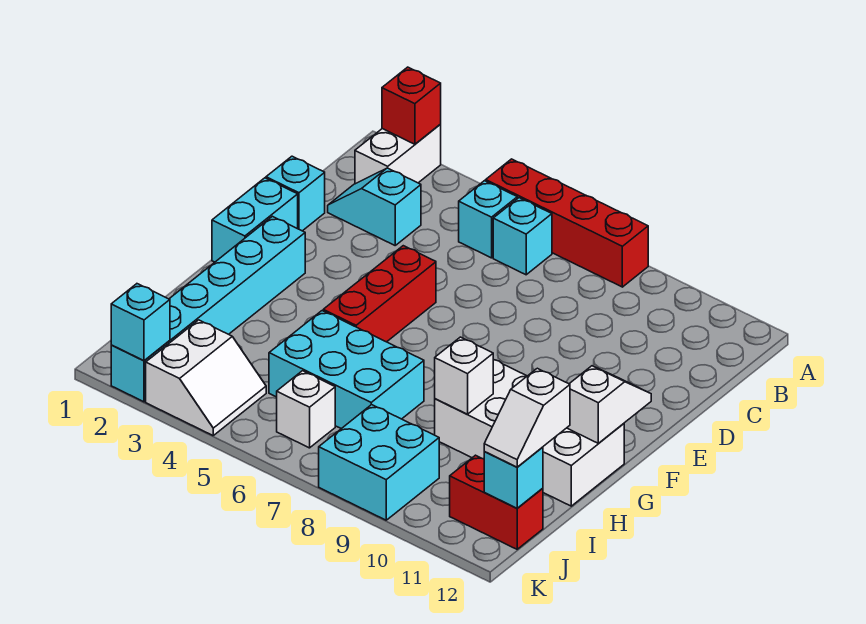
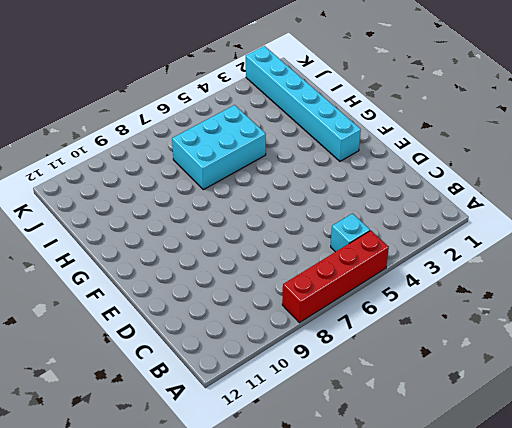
none -> white brick A2:B2 level 1
none -> cyan brick B6 level 1
none -> cyan slope C2:C3 level 1 top 3

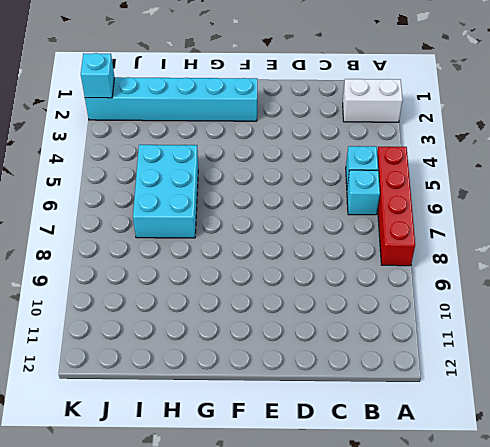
none -> cyan slope C2:C3 level 1 top 3
none -> cyan brick D1 level 1
none -> cyan brick E1:F1 level 1

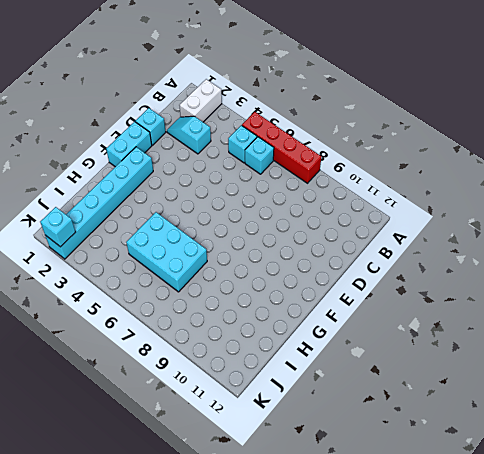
none -> red brick E5:G5 level 1
none -> white brick G9:H12 level 1
none -> white slope J3:K4 level 1 top 3

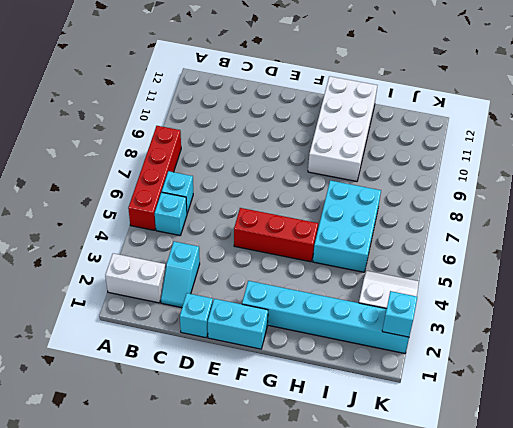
none -> white brick J6 level 1
none -> cyan brick J8:K9 level 1
none -> red brick J11:J12 level 1

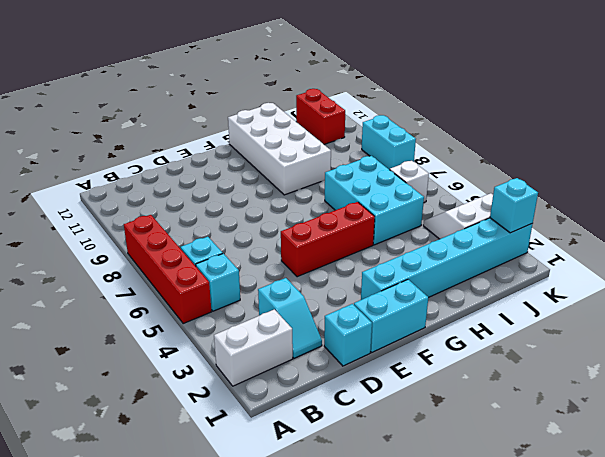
cyan brick K8:K9 level 1 -> cyan brick J8:K9 level 1
none -> red brick A2 level 2
none -> white slope F12:G12 level 2 top G
none -> white brick H9 level 2

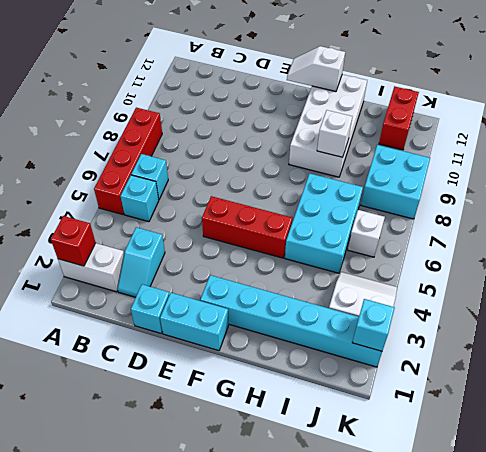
none -> cyan brick J12 level 2
none -> white slope I12:J12 level 3 top I

